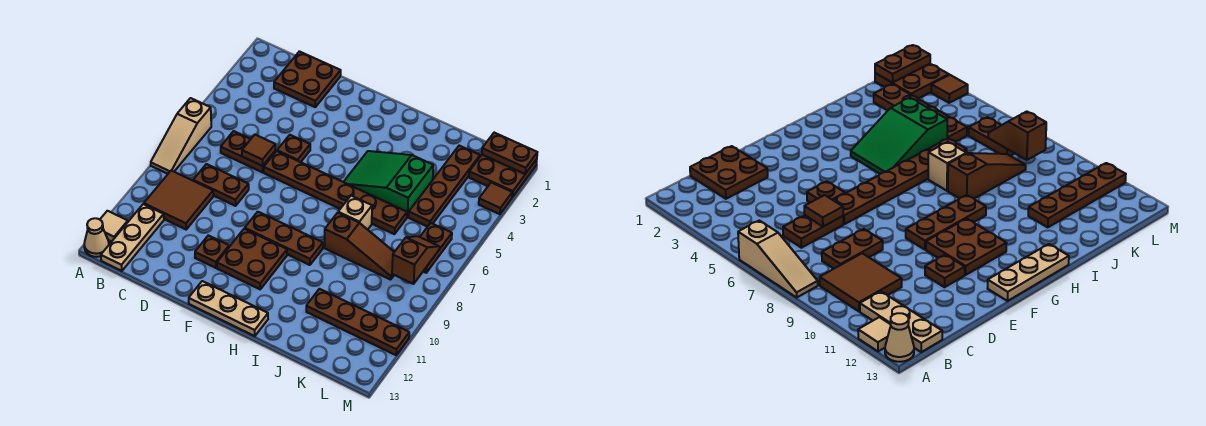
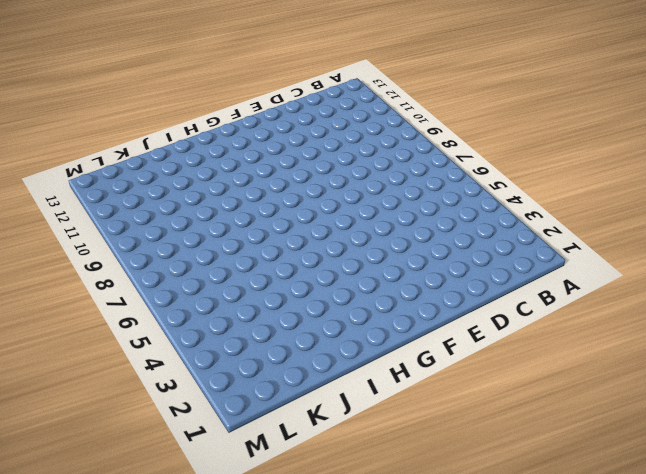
none -> tan slope A6:A8 level 1 top 6
none -> tan tile A12 level 1
none -> tan cone A13 level 1

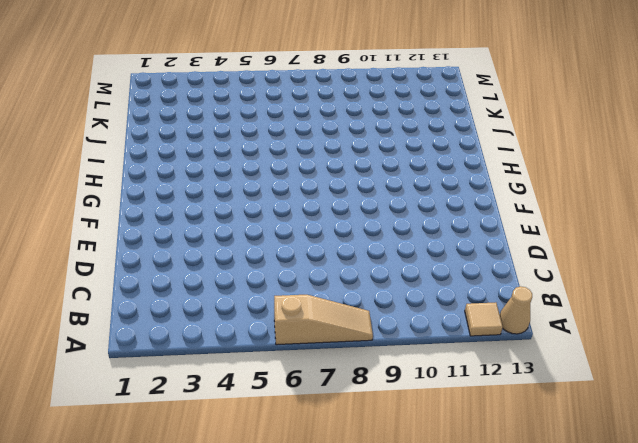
none -> brown tile B9:C10 level 1
none -> tan plate B11:B13 level 1
none -> brown plate C1:D2 level 1

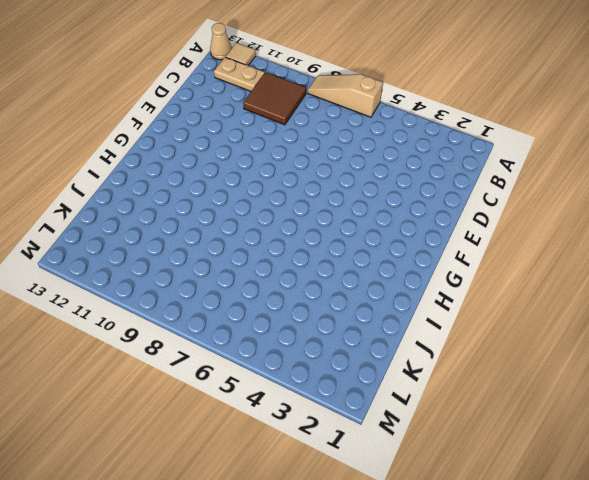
tan plate B11:B12 level 1 -> tan plate B11:B13 level 1
none -> brown plate C1:D2 level 1
none -> brown plate C6:D6 level 1
none -> brown plate C8:D8 level 1

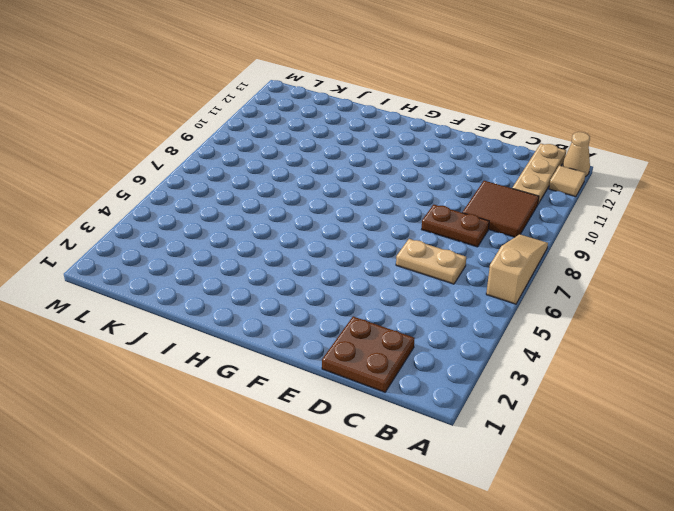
tan plate C6:D6 level 1 -> brown plate C6:D6 level 1
none -> brown plate E5 level 1
none -> brown plate E6:J6 level 1
none -> brown plate E11 level 1

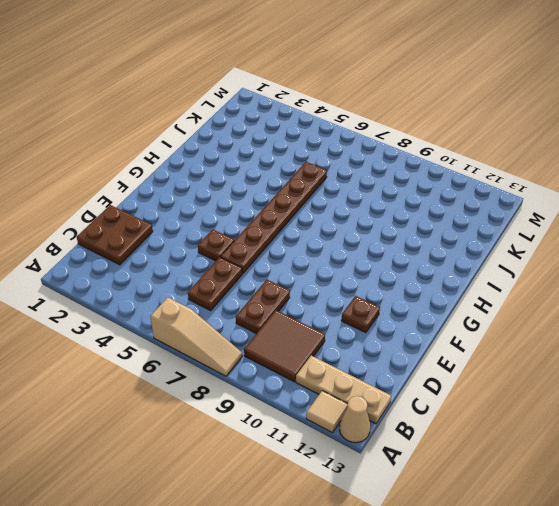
none -> brown plate F9:H9 level 1
none -> brown plate F10:G11 level 1
none -> tan plate F13:H13 level 1

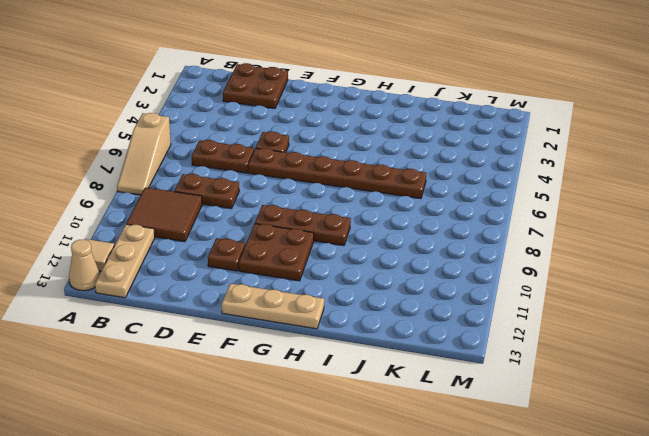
none -> green slope H4:J5 level 1 top J
none -> tan brick I7 level 1
none -> brown slope I8:K8 level 1 top I

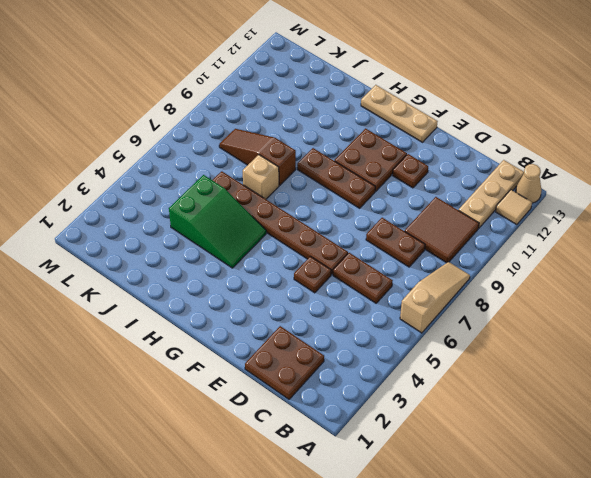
none -> brown plate J11:M11 level 1
none -> brown plate K2:K5 level 1
none -> brown plate L1:M2 level 1

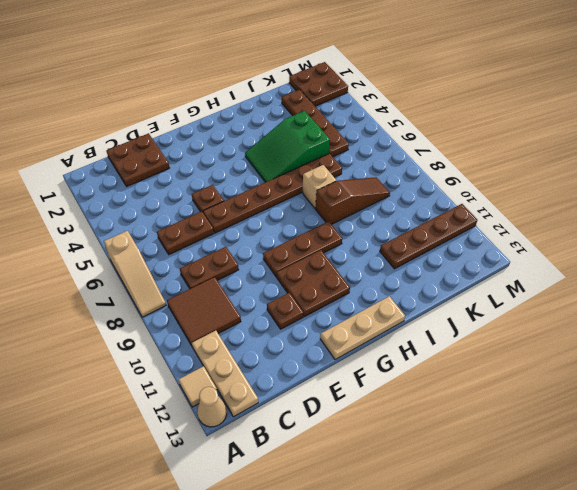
none -> brown plate L6:L7 level 1
none -> brown tile M3 level 1
none -> brown tile D6 level 2

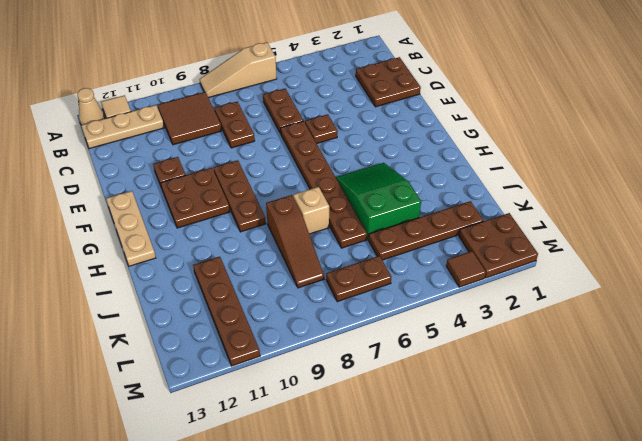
none -> brown tile D6 level 2
none -> brown plate L1:M1 level 2
none -> brown slope L7:L8 level 2 top 8

